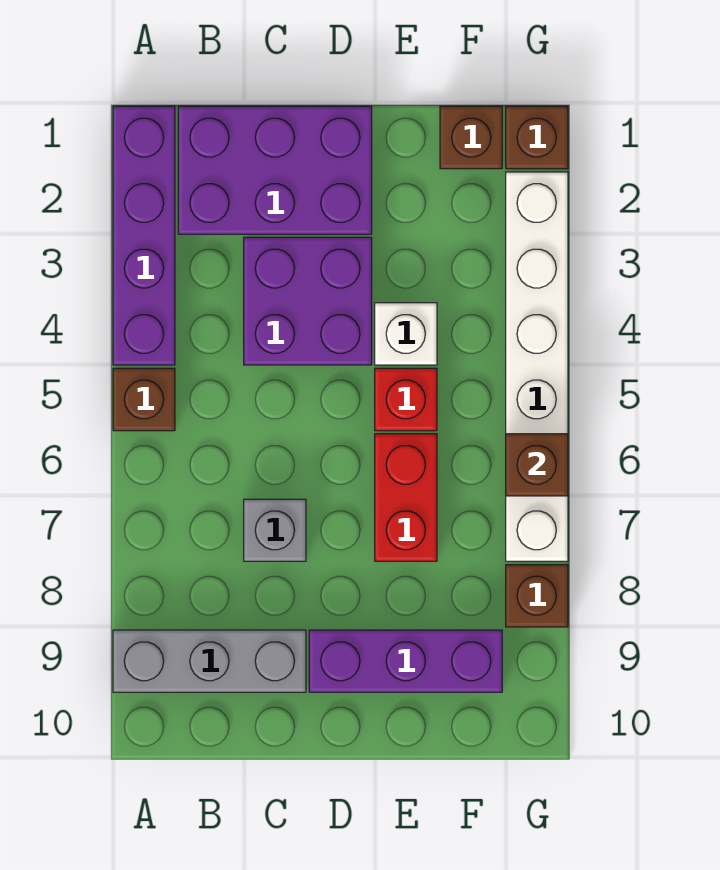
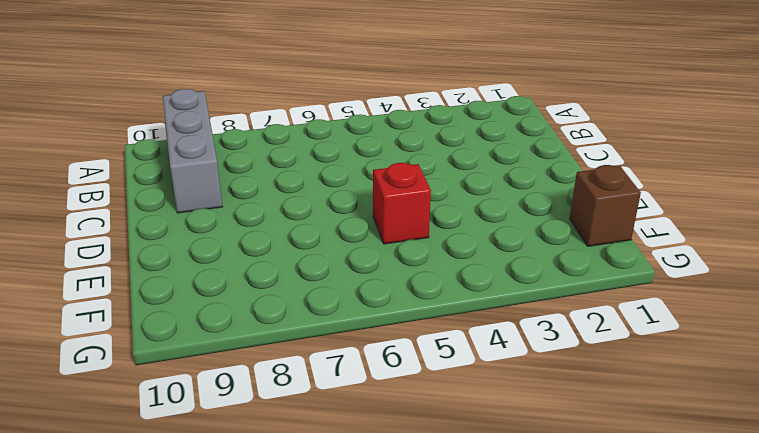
none -> purple brick A1:A4 level 1
none -> brown brick A5 level 1
none -> purple brick B1:D2 level 1

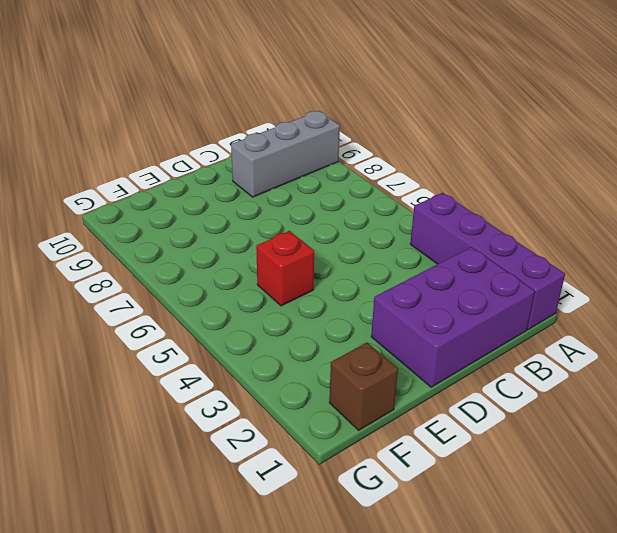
none -> brown brick A5 level 1
none -> purple brick C3:D4 level 1
none -> grey brick C7 level 1

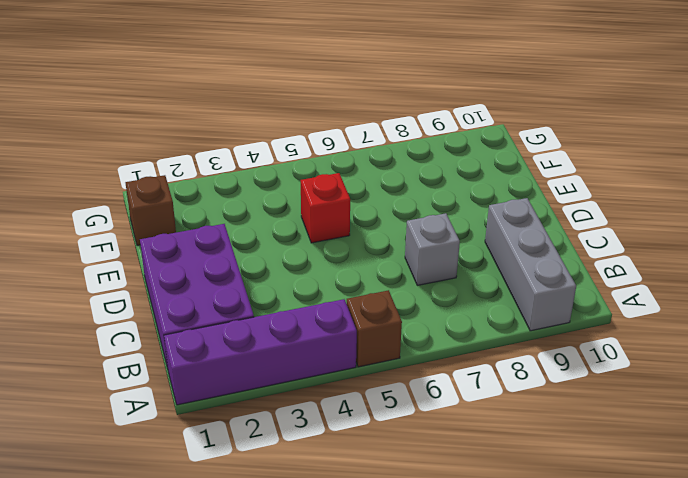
none -> purple brick C3:D4 level 1
none -> purple brick D9:F9 level 1
none -> white brick E4 level 1

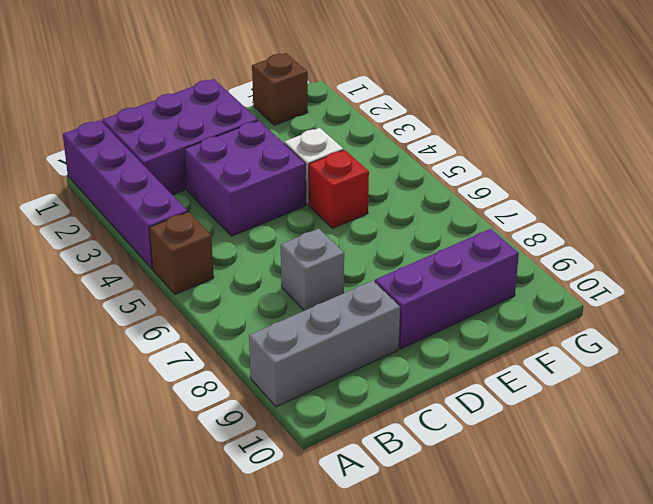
none -> red brick E6:E7 level 1
none -> brown brick G1 level 1
none -> white brick G2:G7 level 1

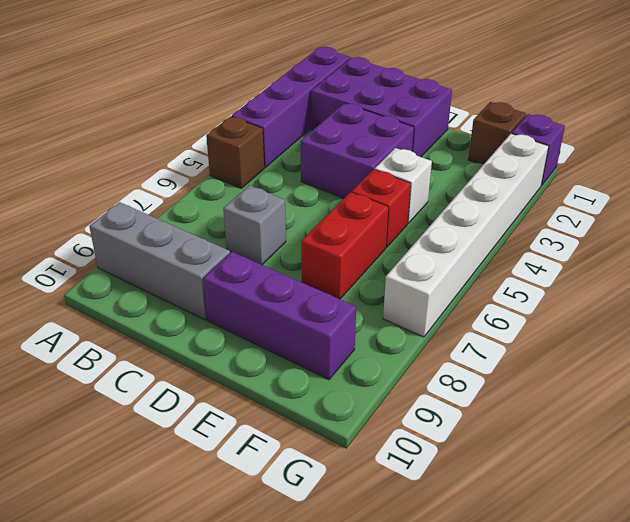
purple brick G1 level 1 -> brown brick G1 level 1
none -> brown brick G8 level 1
none -> brown brick G6 level 2

